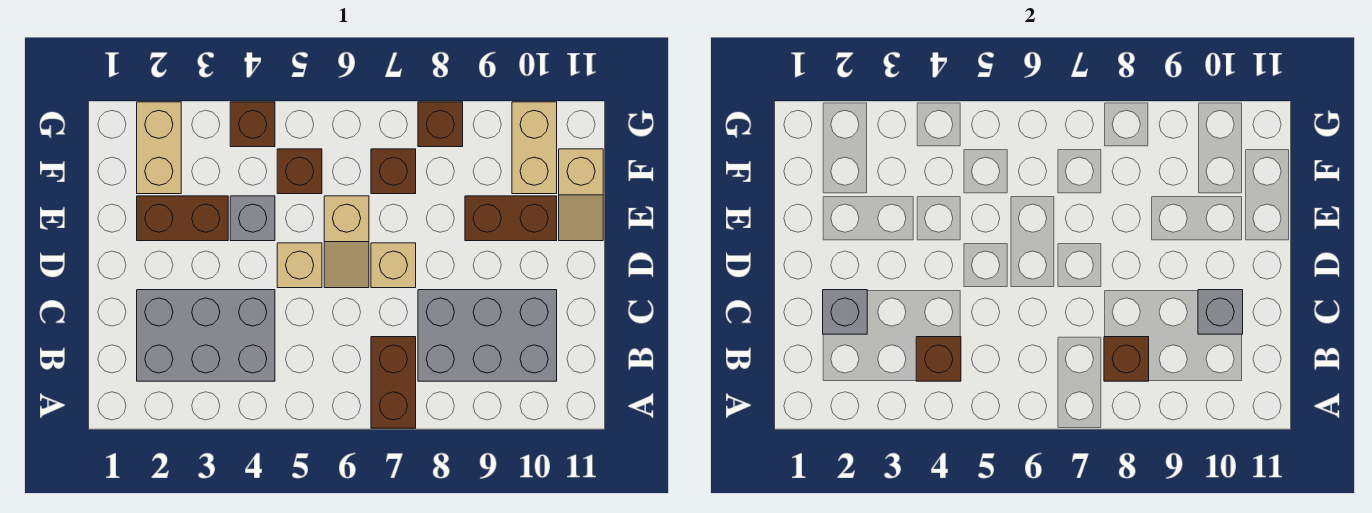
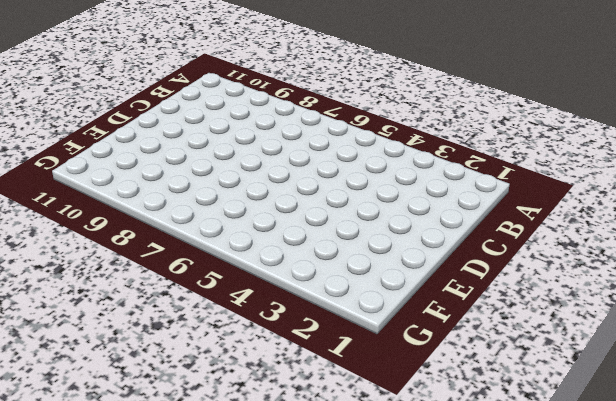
none -> brown brick A7:B7 level 1
none -> grey brick B2:C4 level 1
none -> grey brick B8:C10 level 1

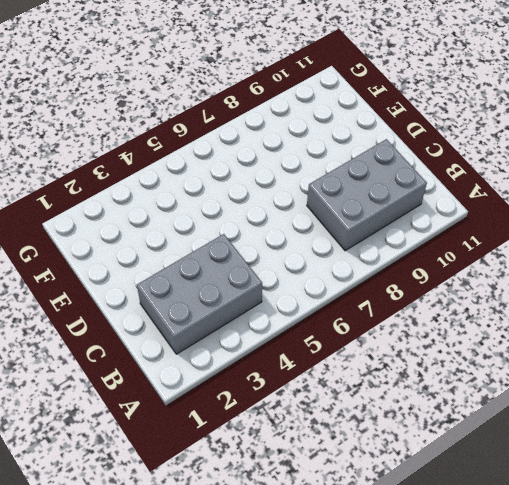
none -> brown brick A7:B7 level 1
none -> tan brick D5 level 1
none -> tan slope D6:E6 level 1 top E

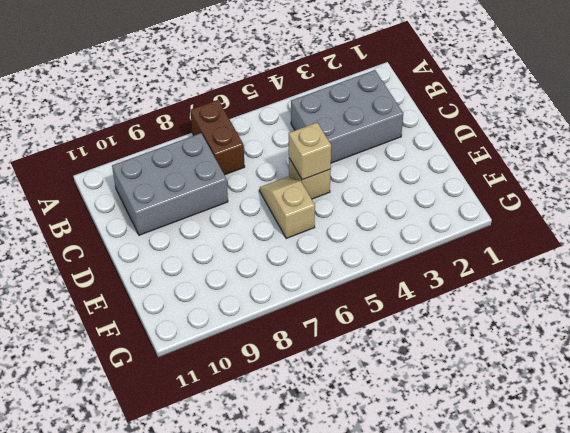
tan brick D5 level 2 -> tan brick D7 level 1
none -> brown brick E2:E3 level 1
none -> grey brick E4 level 1
none -> brown brick E9:E10 level 1

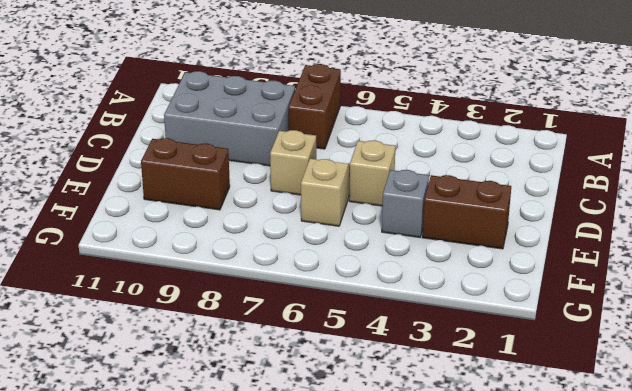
none -> grey brick B2:C4 level 1
none -> tan slope E11:F11 level 1 top F
none -> tan brick F2:G2 level 1

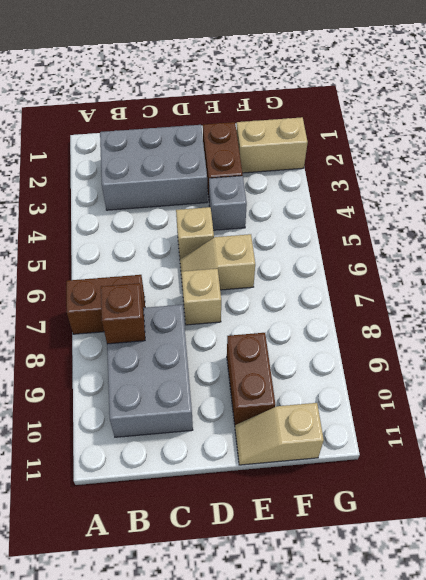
grey brick B2:D3 level 1 -> grey brick B2:C4 level 1
none -> brown brick F5 level 1
none -> brown brick F7 level 1
none -> tan brick F10:G10 level 1

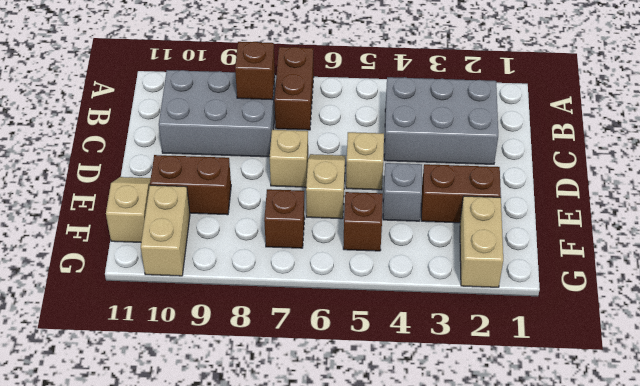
none -> brown brick G4 level 1
none -> brown brick G8 level 1
none -> brown brick B4 level 2

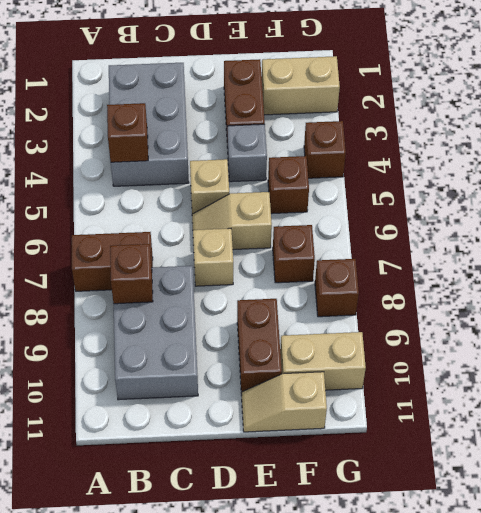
none -> grey brick C2 level 2
none -> grey brick C10 level 2

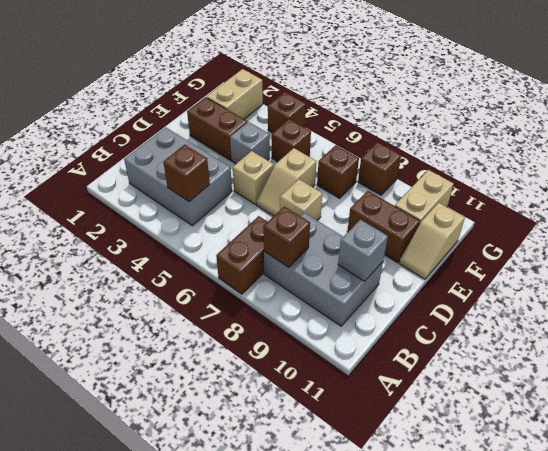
none -> grey brick C2 level 2

